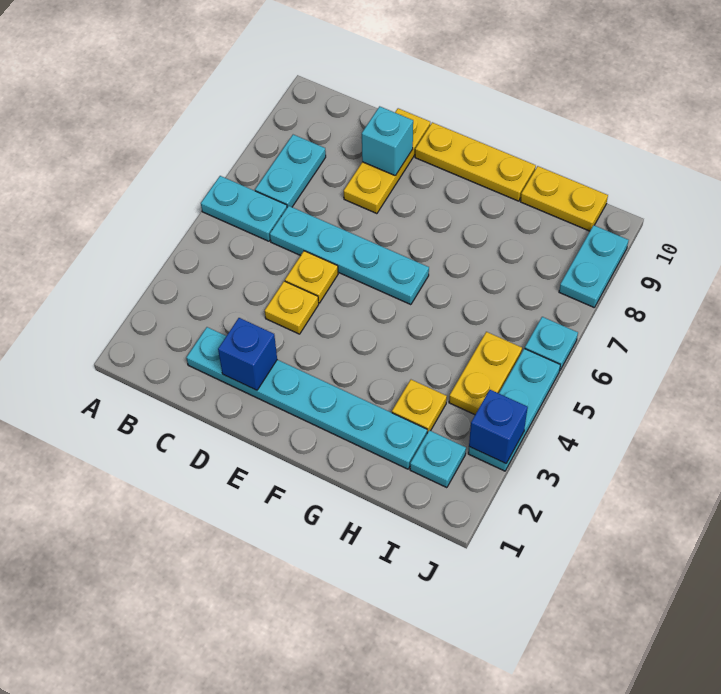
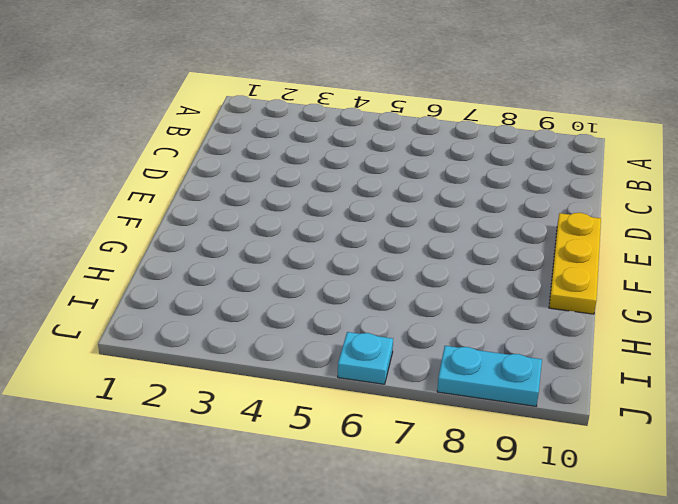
none -> cyan plate A6:B6 level 1
none -> cyan plate B7:B8 level 1
none -> cyan plate C2:H2 level 1

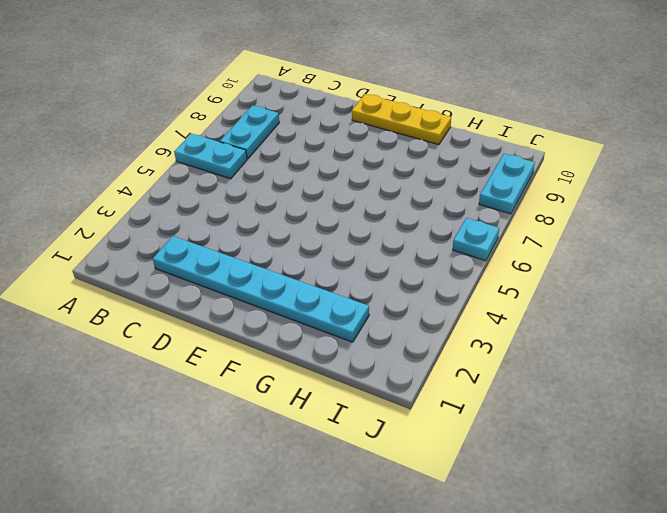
none -> cyan plate C6:F6 level 1
none -> yellow plate D4 level 1
none -> yellow plate D5 level 1

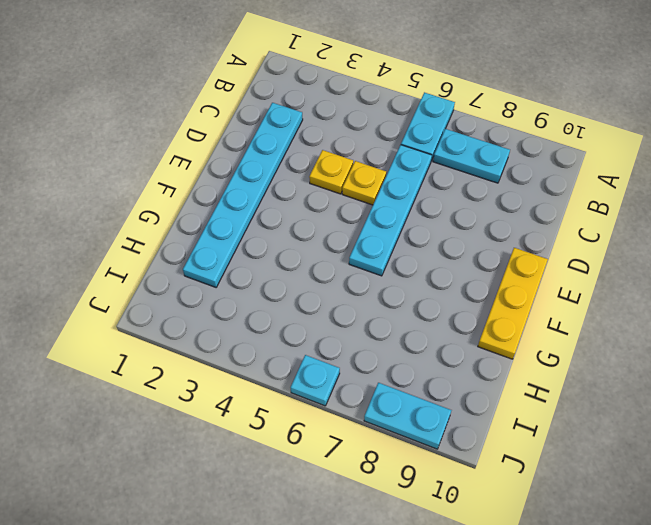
none -> yellow plate D8:D10 level 1
none -> yellow plate H3 level 1
none -> yellow plate H10:I10 level 1

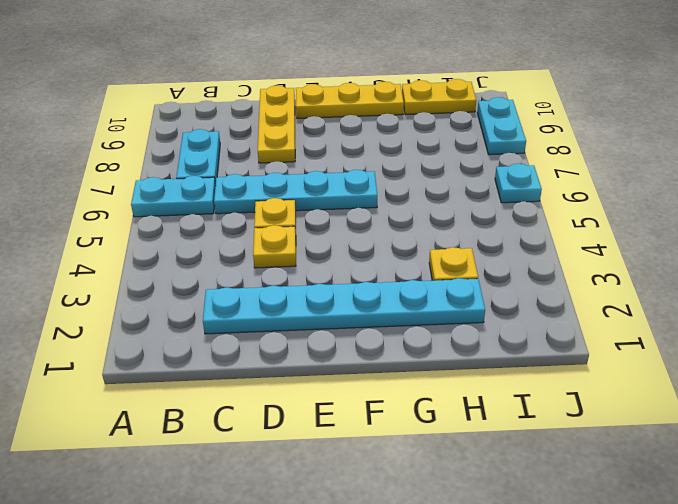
none -> cyan plate I2 level 1
none -> yellow plate I4:I5 level 1
none -> cyan plate J3:J5 level 1

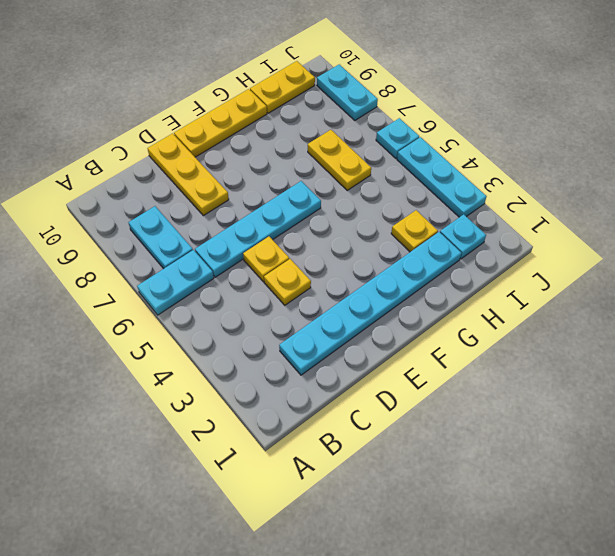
yellow plate H6:H7 level 1 -> yellow plate I4:I5 level 1
none -> blue brick D2 level 2
none -> cyan brick D9 level 2
none -> blue brick J3 level 2

